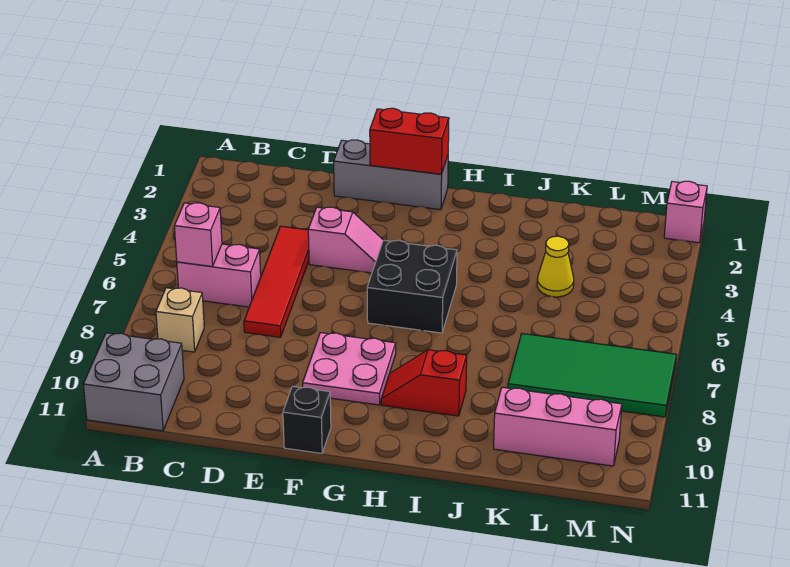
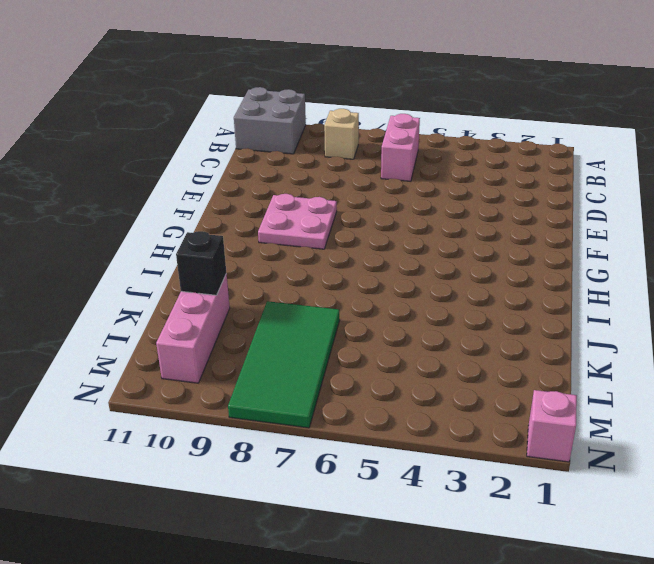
black brick K10 level 2 -> black brick F11 level 1
none -> red tile D4:D7 level 1
none -> grey brick E1:G1 level 1
none -> pink slope E4:F4 level 1 top E

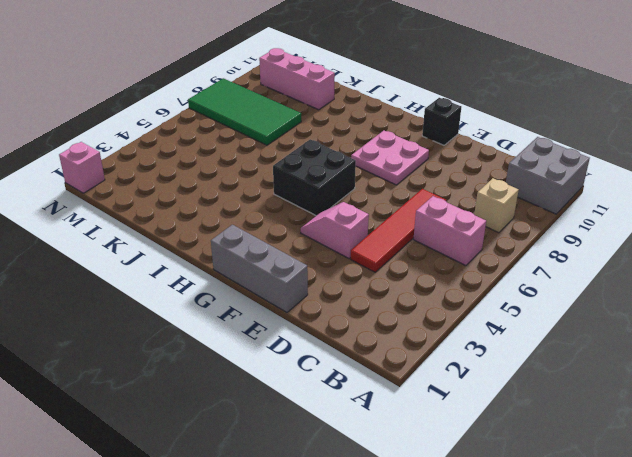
none -> red slope H9:I9 level 1 top I
none -> yellow cone K4 level 1
none -> pink brick B6 level 2

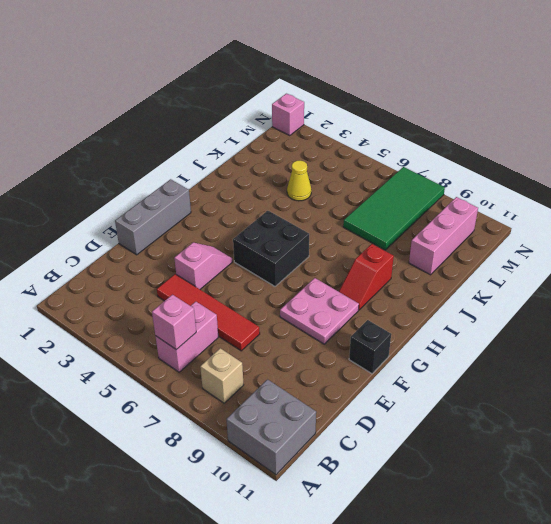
none -> red brick F1:G1 level 2

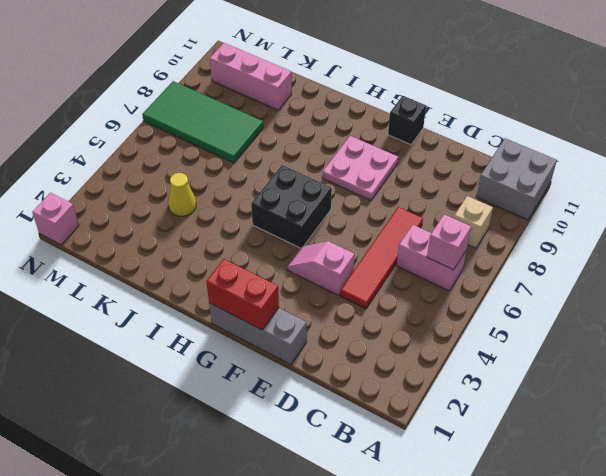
none -> red slope H9:I9 level 1 top I

